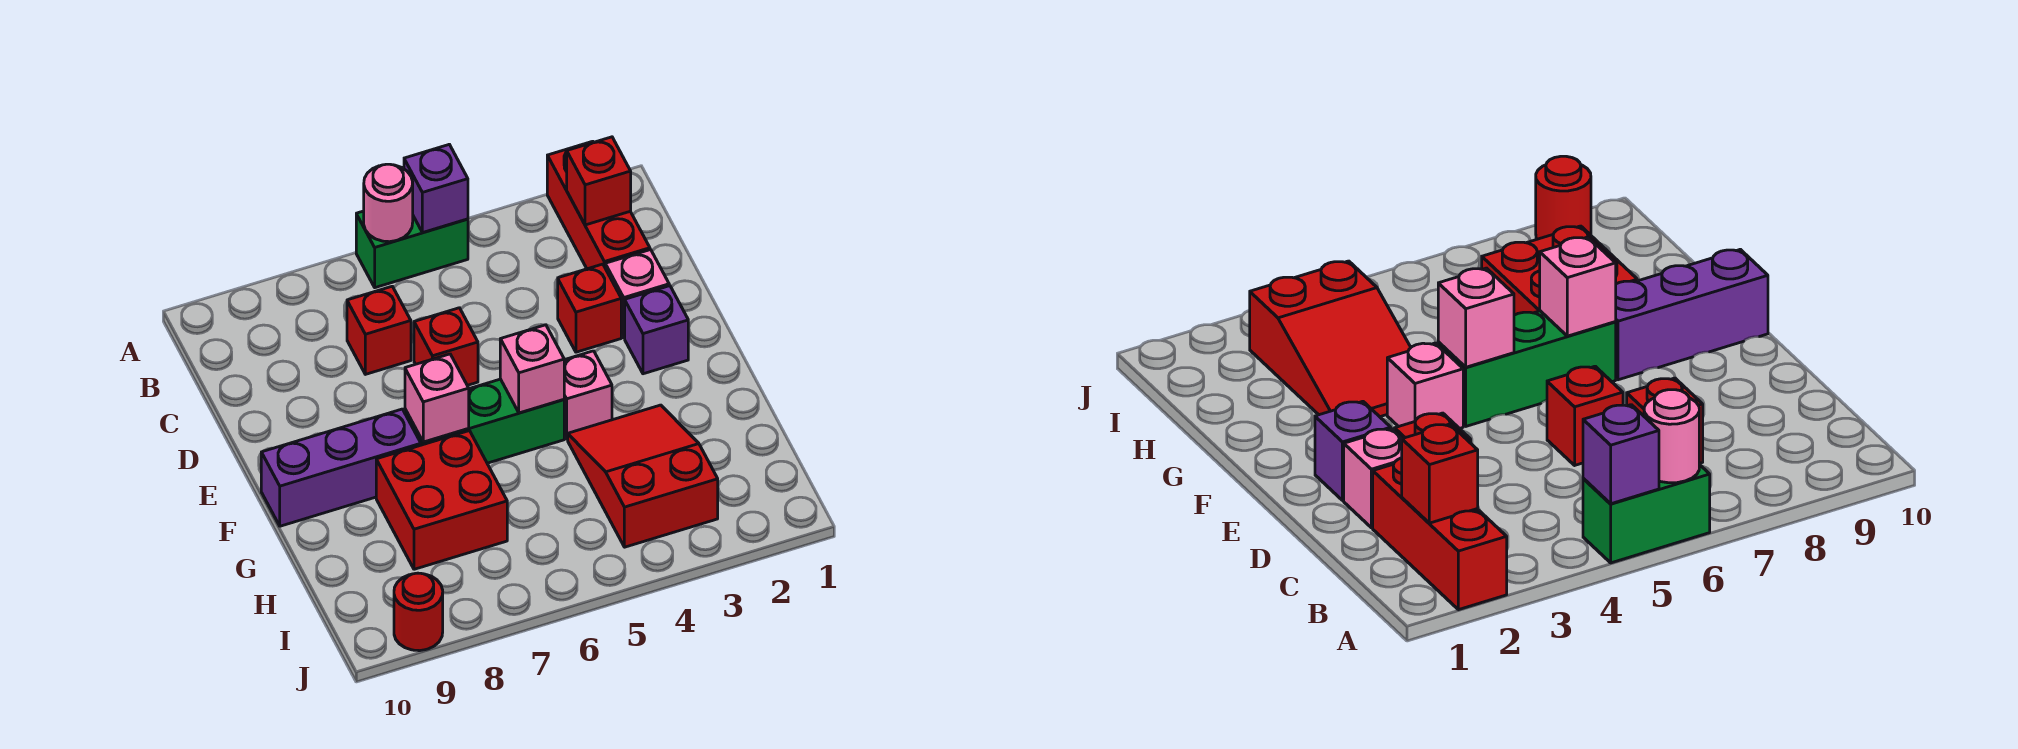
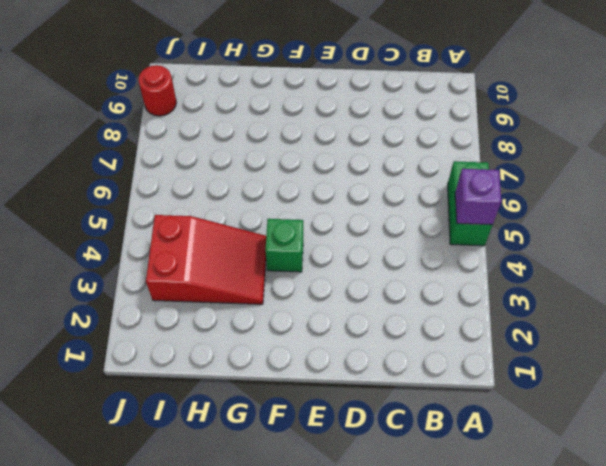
green brick F4 level 1 -> pink brick F4 level 1
none -> red brick A2:C2 level 1
none -> red brick C7 level 1
none -> pink brick D2 level 1

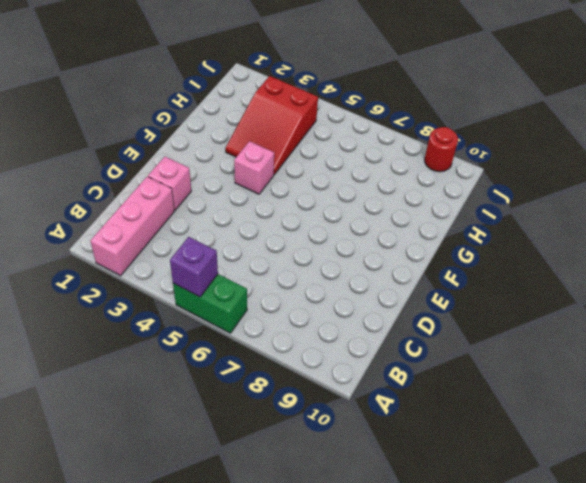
pink brick A2:C2 level 1 -> red brick A2:C2 level 1
none -> red brick C7 level 1
none -> red brick D3 level 1
none -> red brick D6 level 1

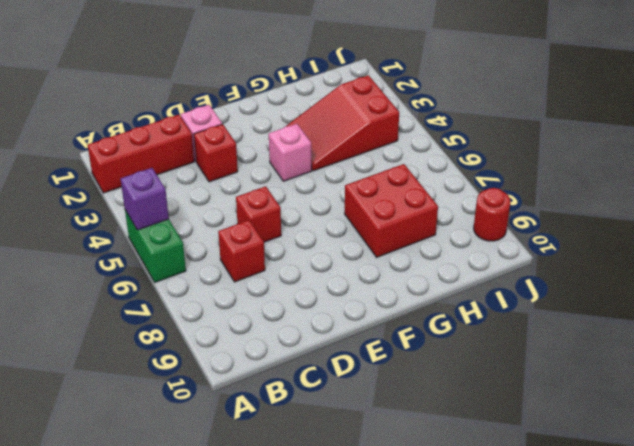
none -> purple brick E2 level 1
none -> green brick F5:F7 level 1
none -> purple brick F8:F10 level 1

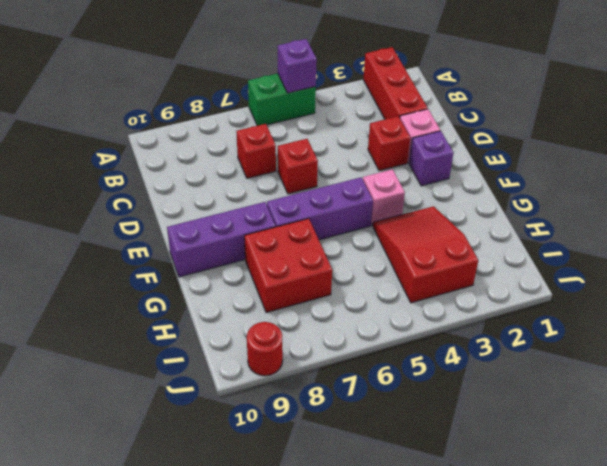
purple brick F5:F7 level 1 -> green brick F5:F7 level 1
none -> pink round brick A6 level 2
none -> red brick B2 level 2
none -> pink brick F5 level 2

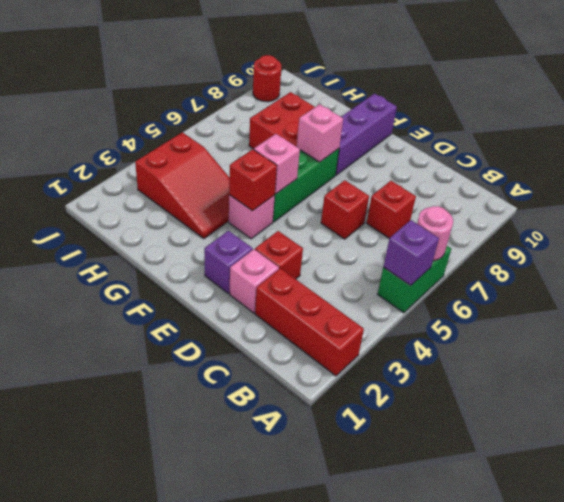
red brick F4 level 2 -> red brick B2 level 2

